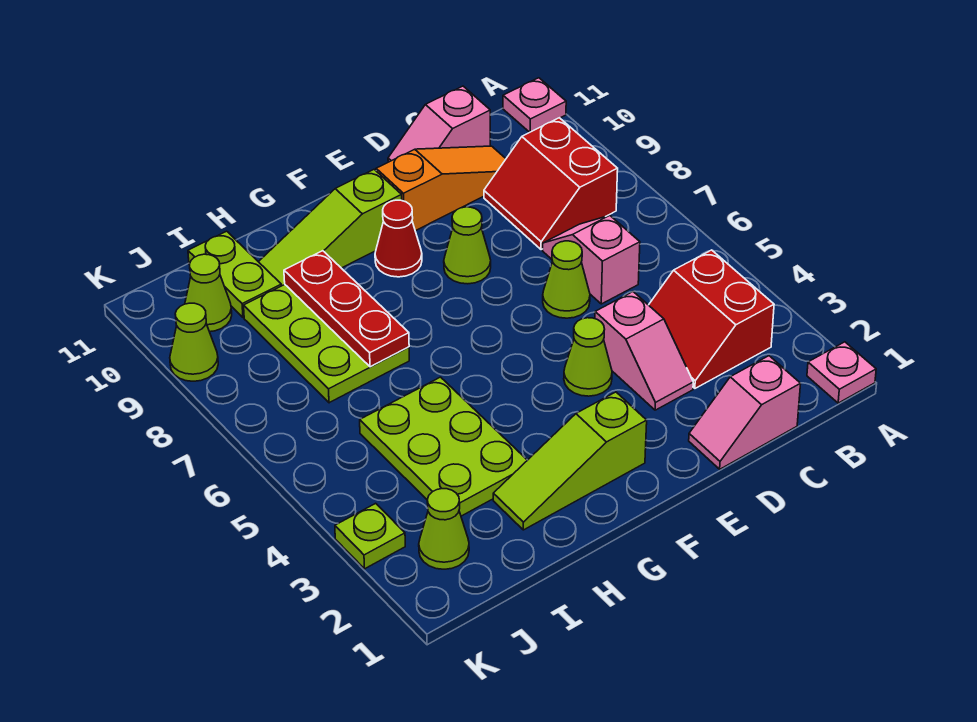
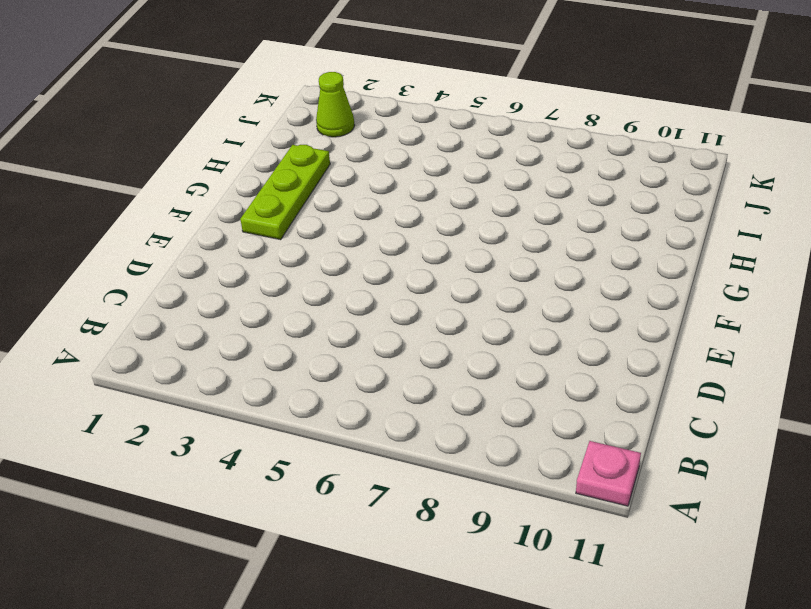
lime plate F2:H2 level 1 -> lime slope F2:H2 level 1 top F
none -> pink plate A1 level 1
none -> red slope B3:C4 level 1 top B
none -> red slope B8:C9 level 1 top B

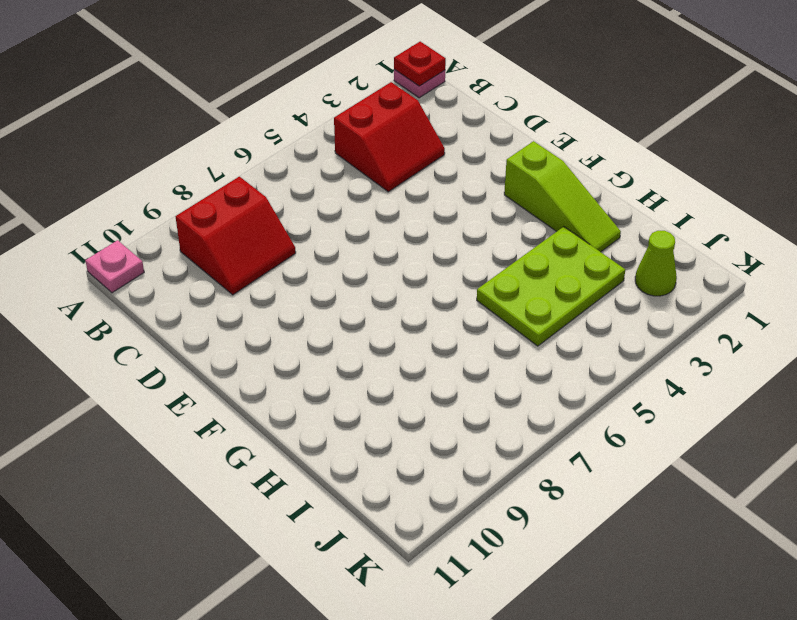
red plate A1 level 2 -> none
none -> pink slope C1:D1 level 1 top C
none -> pink slope C6:C7 level 1 top 6
none -> orange slope C10:E10 level 1 top E

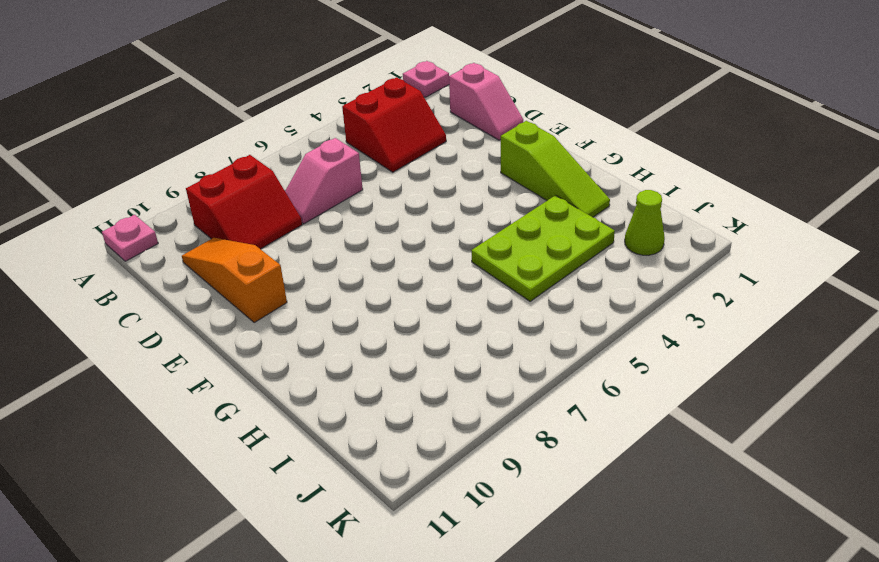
none -> pink slope C11:D11 level 1 top C
none -> pink slope D3:D4 level 1 top 4
none -> lime cone D6 level 1

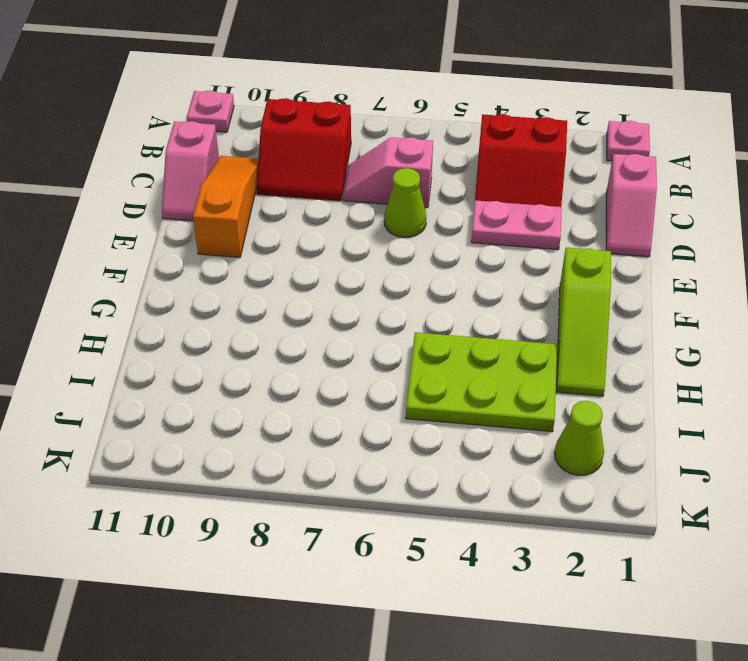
pink plate D3:D4 level 1 -> pink slope D3:D4 level 1 top 4
none -> lime cone E4 level 1
none -> lime cone E8 level 1
none -> red cone F9 level 1

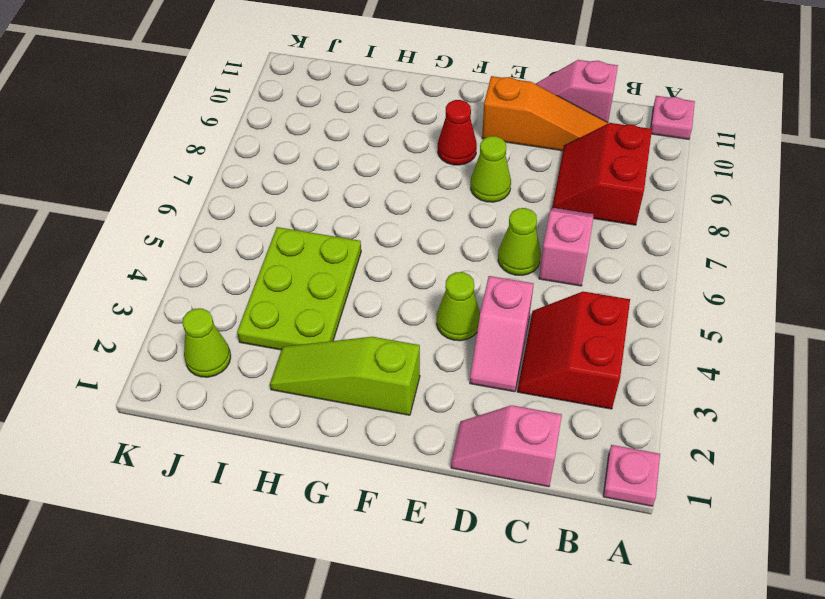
none -> lime slope F10:H10 level 1 top F
none -> lime plate H7:I9 level 1
none -> lime plate I10:I11 level 1

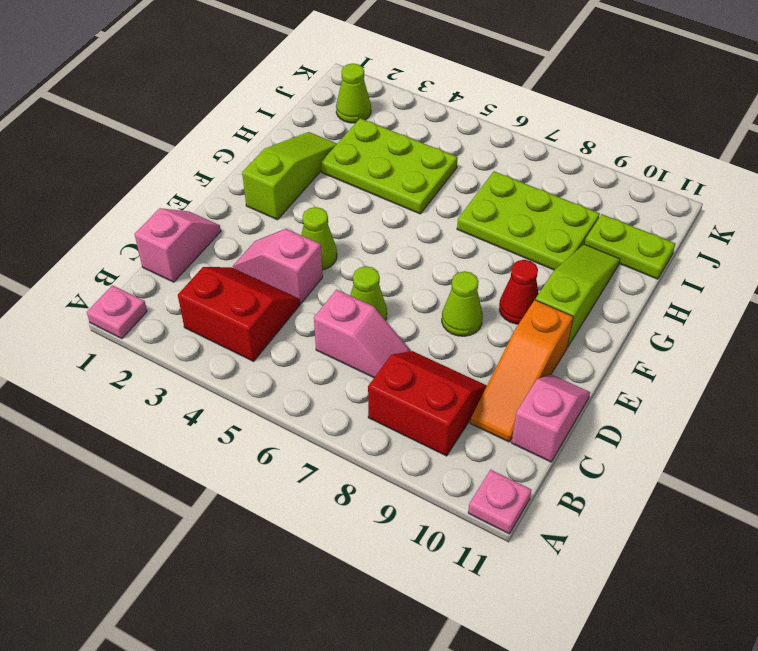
none -> lime cone J10 level 1
none -> lime plate K3 level 1
none -> lime cone K9 level 1

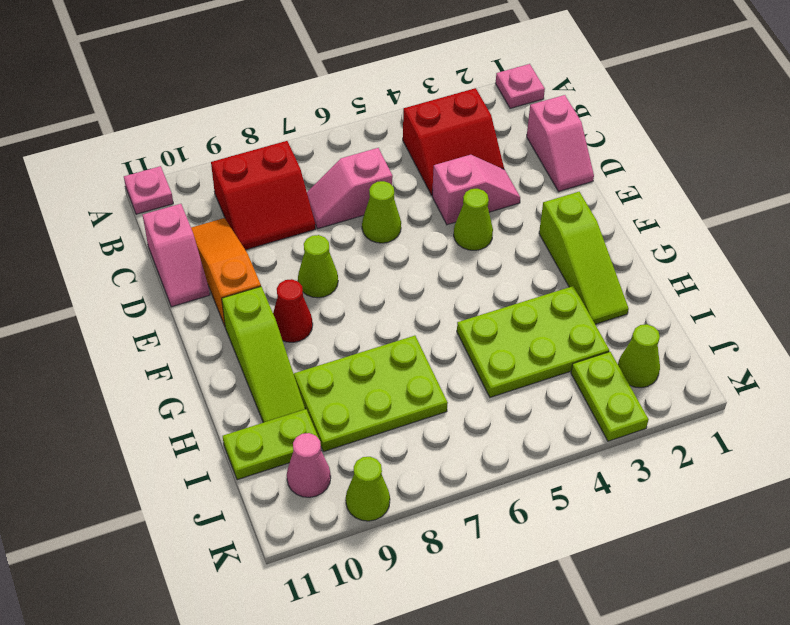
lime plate J3:K3 level 1 -> lime plate K3 level 1
pink cone J10 level 1 -> lime cone J10 level 1
none -> red plate H7:H9 level 2

